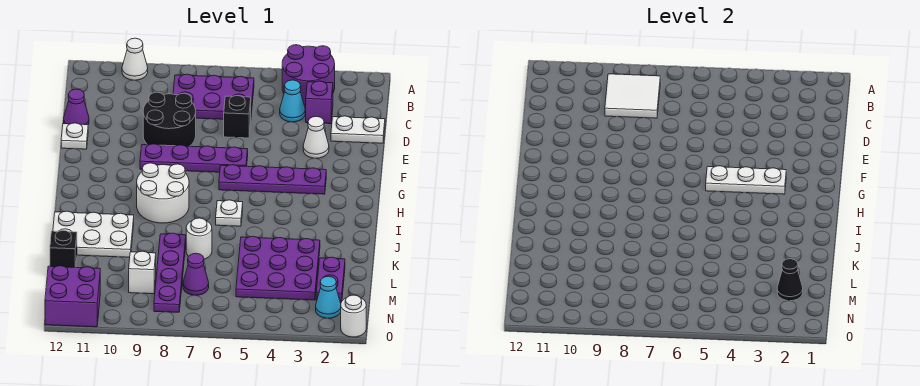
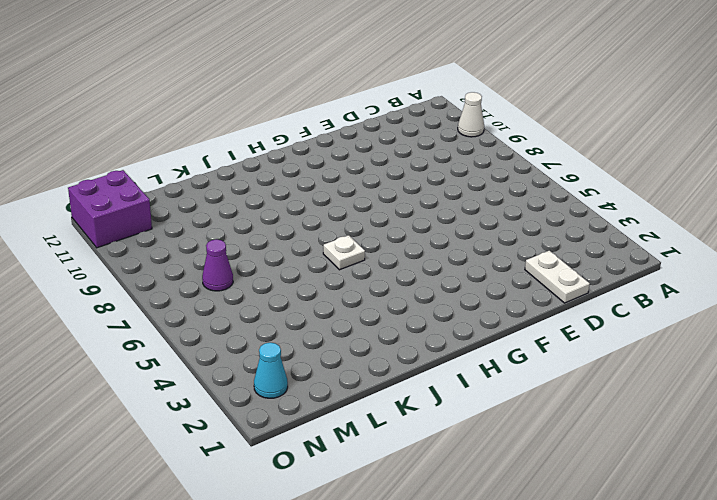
none -> purple round brick A3:B4 level 1
none -> purple plate B6:C8 level 1
none -> purple brick C3 level 1

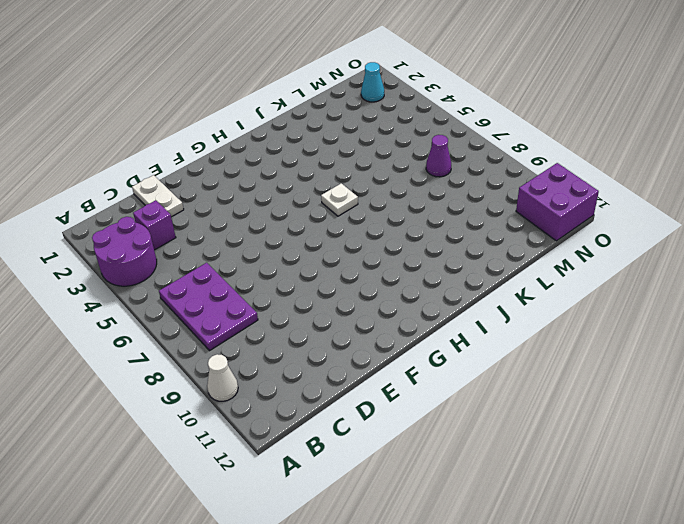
none -> cyan cone C4 level 1
none -> black brick D6 level 1
none -> black round brick D8:E9 level 1

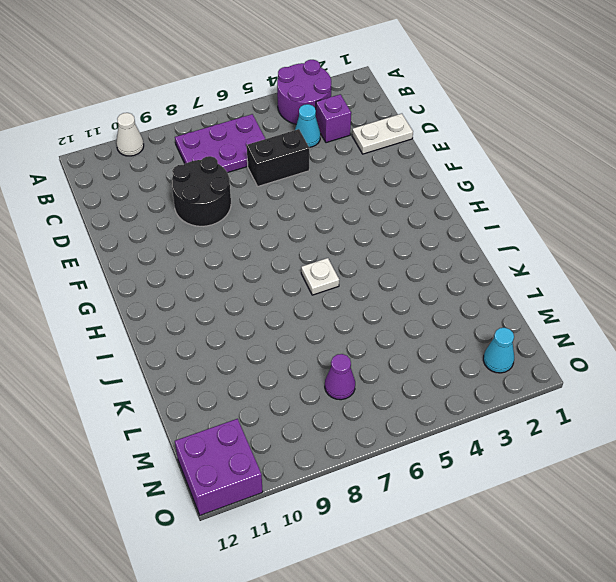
black brick D5:D6 level 1 -> black brick D6 level 1
none -> purple cone D12 level 1
none -> white cone E3 level 1
none -> white plate E12 level 1

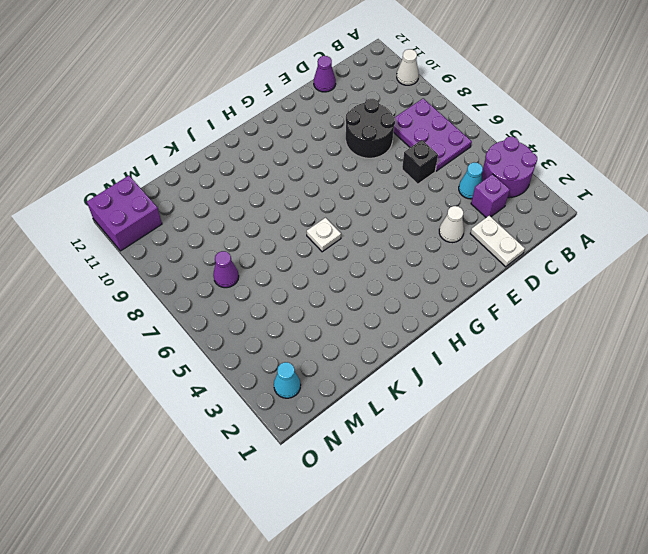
none -> white plate E12 level 1
none -> purple plate F6:F9 level 1
none -> purple plate G3:G6 level 1

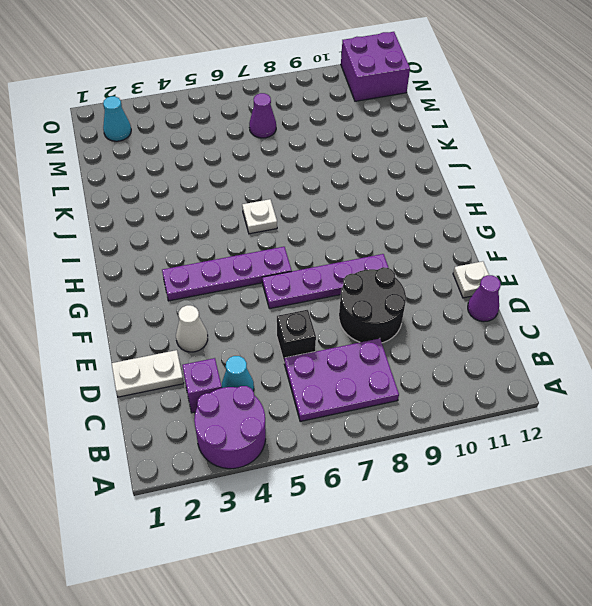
none -> white cone A10 level 1
none -> white round brick H8:I9 level 1
none -> white plate J10:K12 level 1

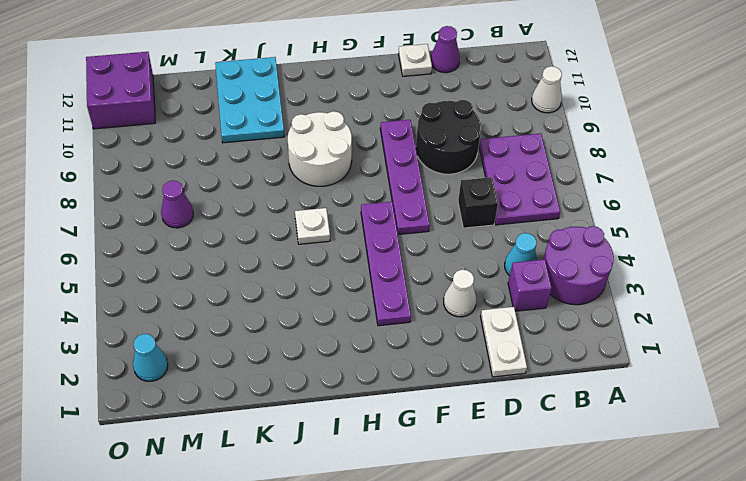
cyan plate J10:K12 level 1 -> white plate J10:K12 level 1
none -> purple plate K3:M5 level 1
none -> white round brick K7 level 1
none -> purple plate K8:N8 level 1

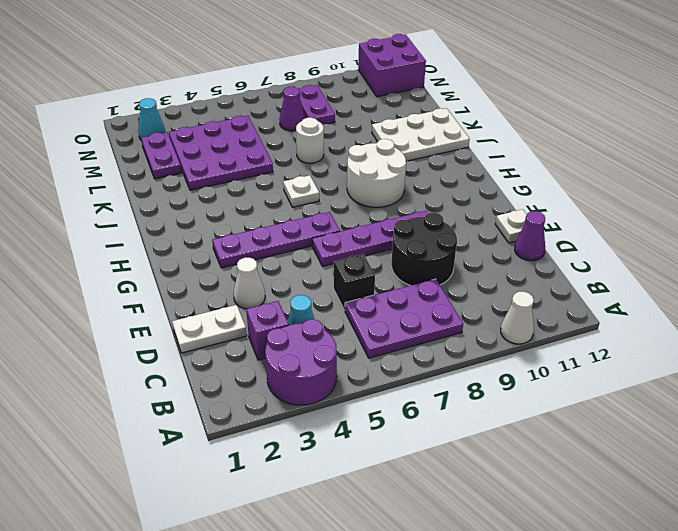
purple plate M8:N8 level 1 -> purple plate K8:N8 level 1
none -> black brick L12 level 1
none -> white brick M9 level 1
none -> white round brick O1 level 1

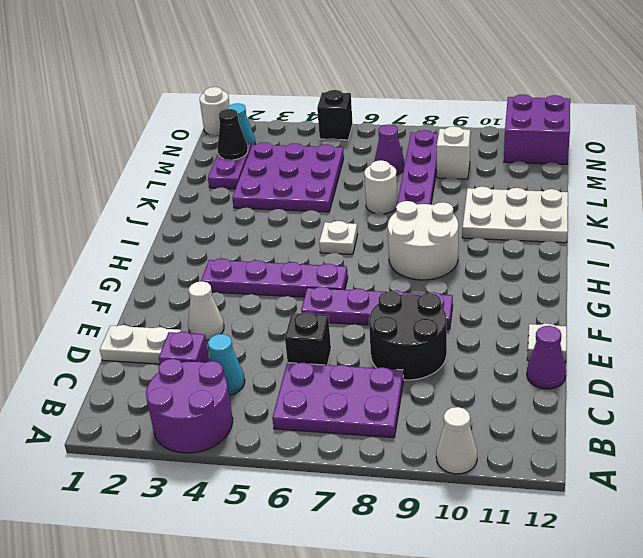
black brick O5 level 1 -> black brick L12 level 1
none -> white tile B8:C9 level 2
none -> white plate G3:G5 level 2

